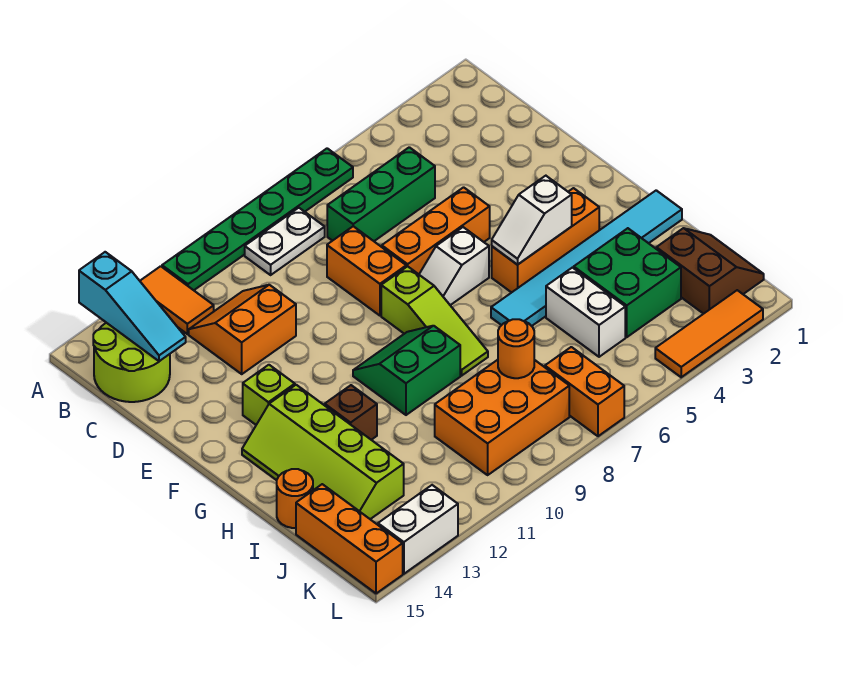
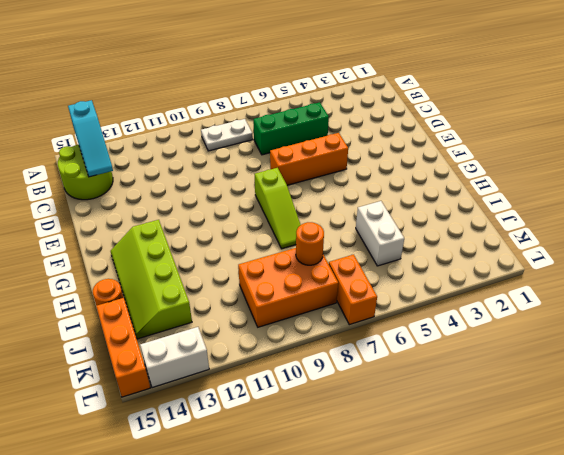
none -> green plate A6:A11 level 1
none -> orange tile A12:B12 level 1
none -> orange slope C11:D12 level 1 top D

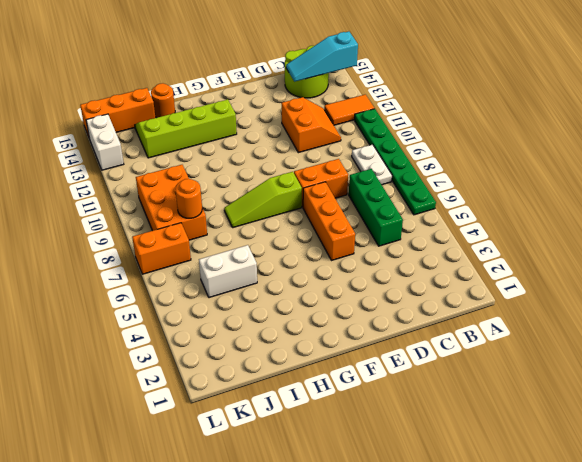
none -> white slope F6:F7 level 1 top 6
none -> lime brick F13 level 1
none -> orange brick G3:G5 level 1

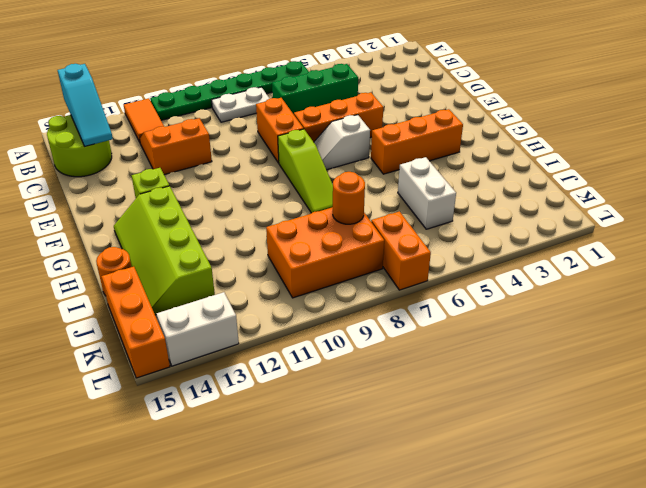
none -> green slope G9:H10 level 1 top H
none -> cyan tile H1:H6 level 1
none -> brown brick H12 level 1

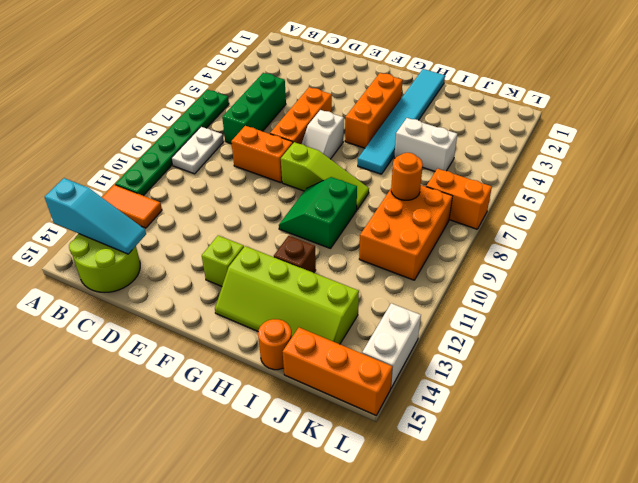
none -> orange slope C11:D12 level 1 top D
none -> green brick I3:J4 level 1
none -> brown slope J1:K2 level 1 top 2

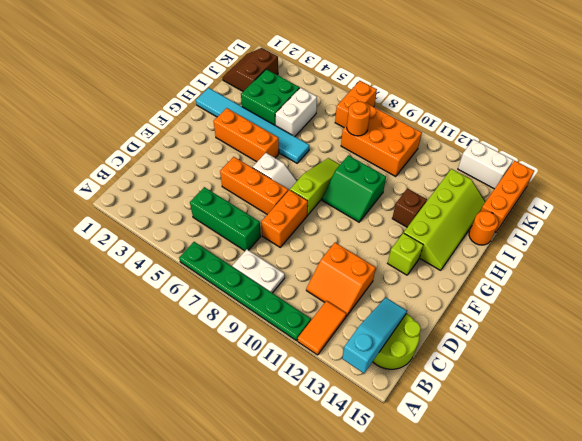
none -> orange tile L2:L4 level 1
none -> white slope G4:G5 level 2 top 4

